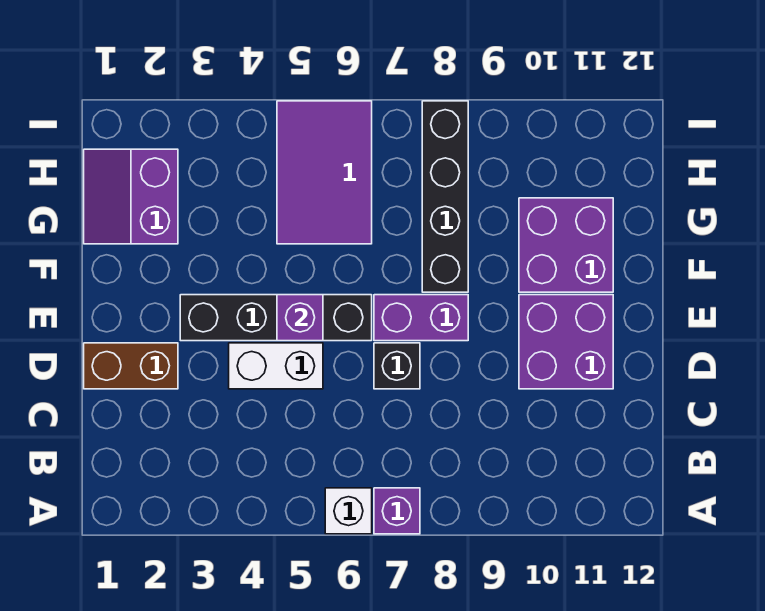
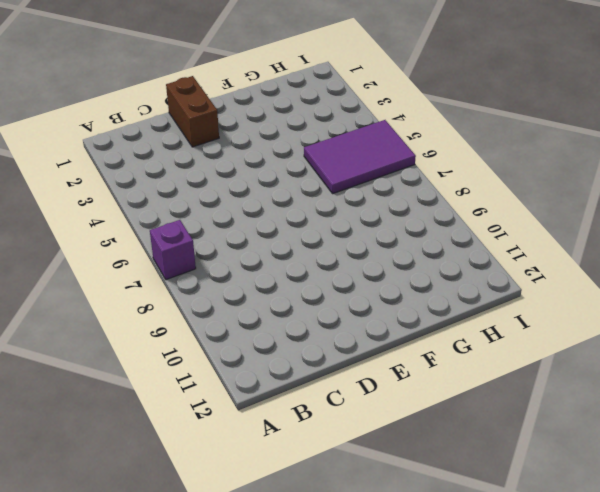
none -> white brick A6 level 1
none -> white brick D4:D5 level 1
none -> black brick D7 level 1

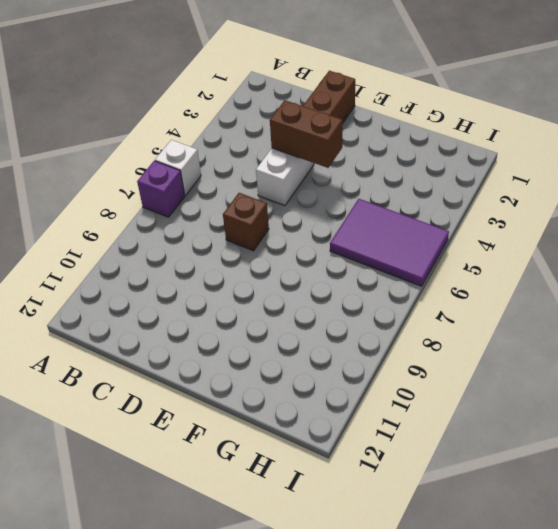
brown brick D4:E4 level 2 -> none
brown brick D7 level 1 -> black brick D7 level 1
none -> purple brick D10:E11 level 1
none -> black brick E3:E6 level 1
none -> purple brick E7:E8 level 1

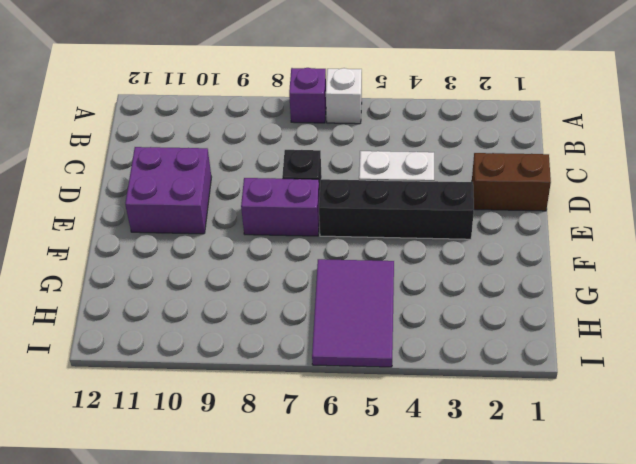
none -> black brick F8:I8 level 1
none -> purple brick F10:G11 level 1
none -> purple slope G1:H2 level 1 top 2

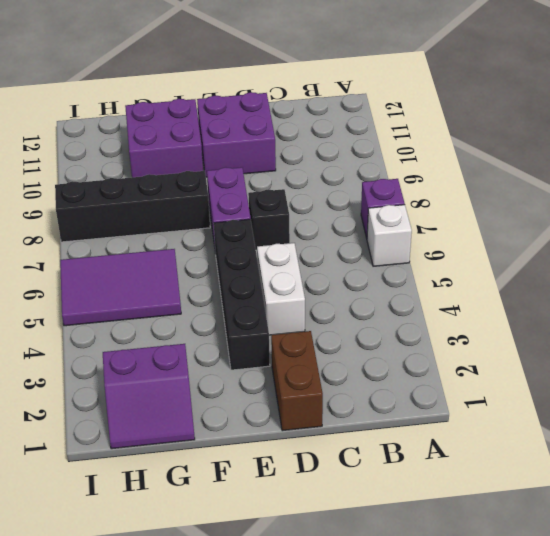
none -> purple brick E5 level 2

